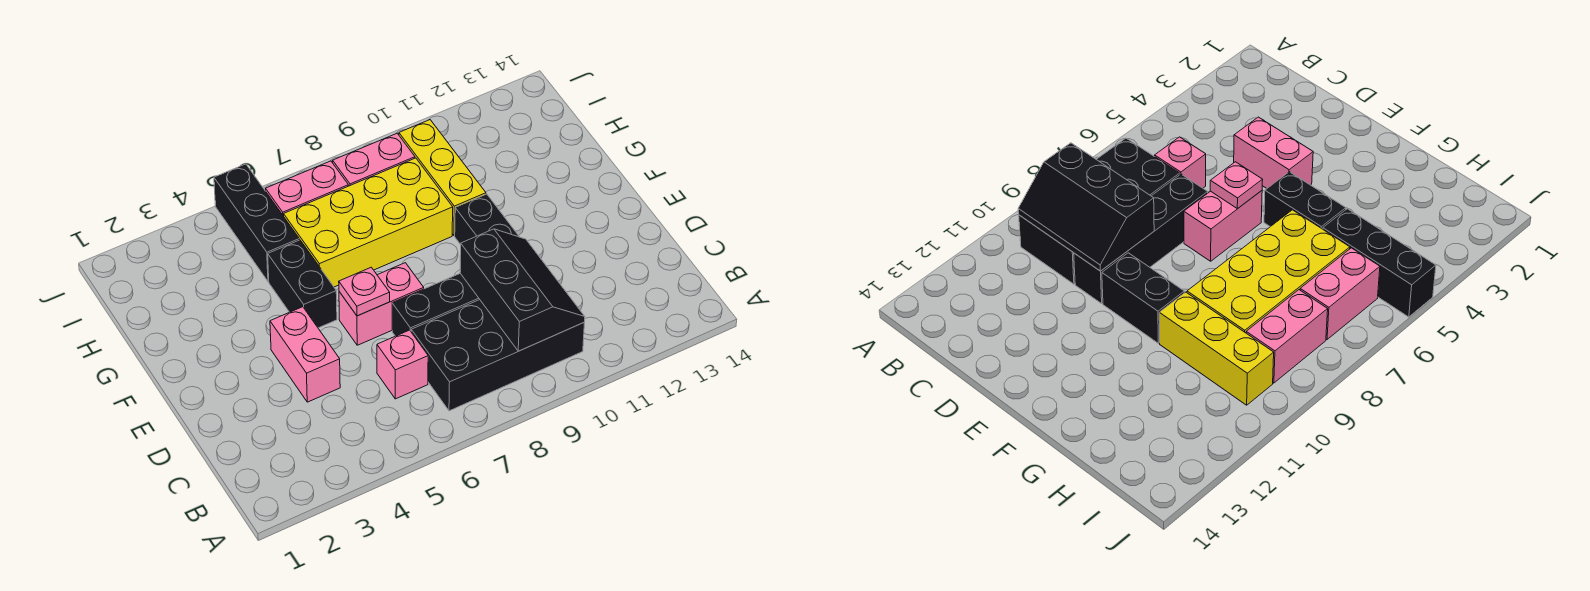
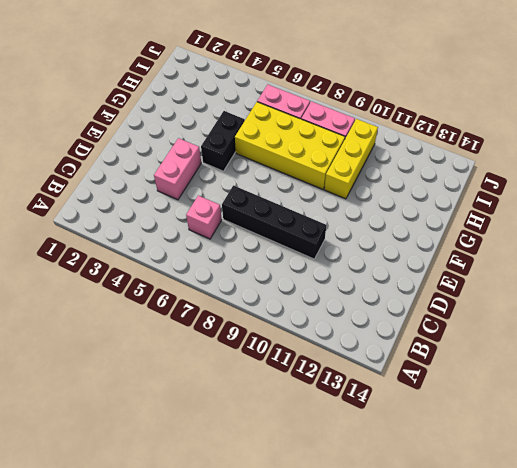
none -> black brick B7:C10 level 1
none -> pink brick E6:E7 level 1
none -> black brick E10:F10 level 1

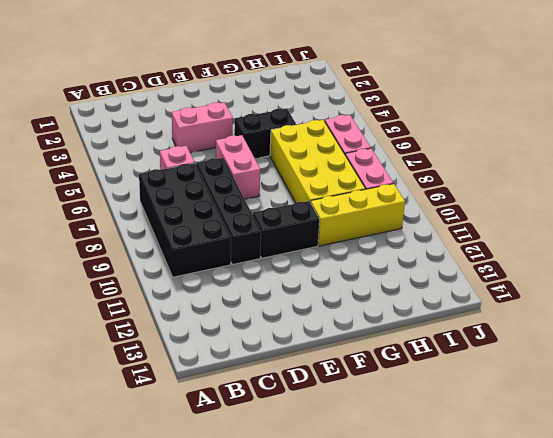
none -> black brick H5:J5 level 1
none -> black slope B9:D10 level 2 top 9
none -> pink plate E6 level 2

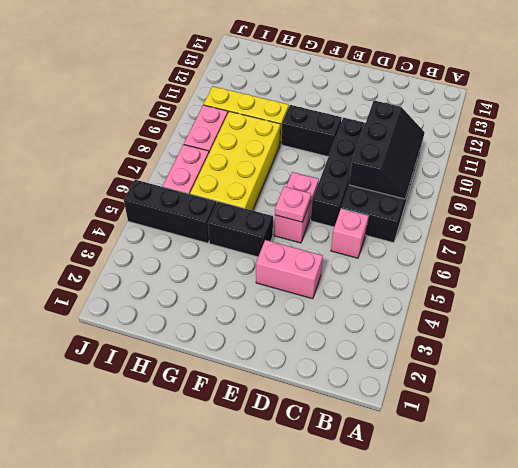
black slope B8:C10 level 2 top C -> black slope B9:D10 level 2 top 9

